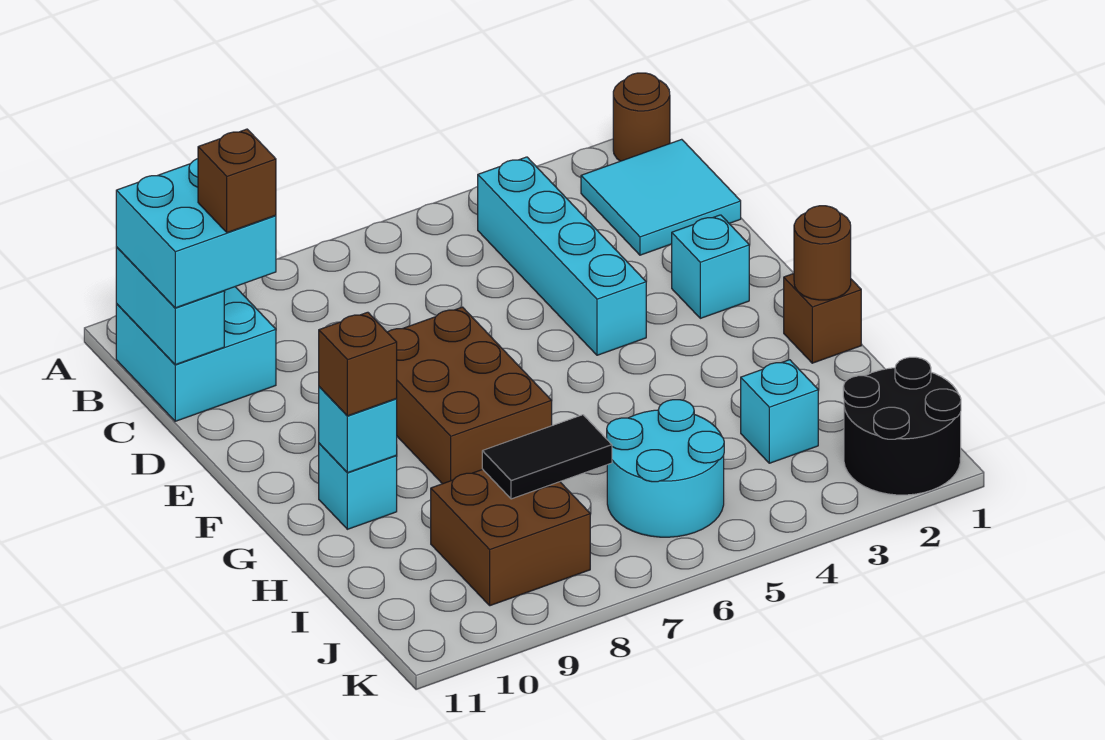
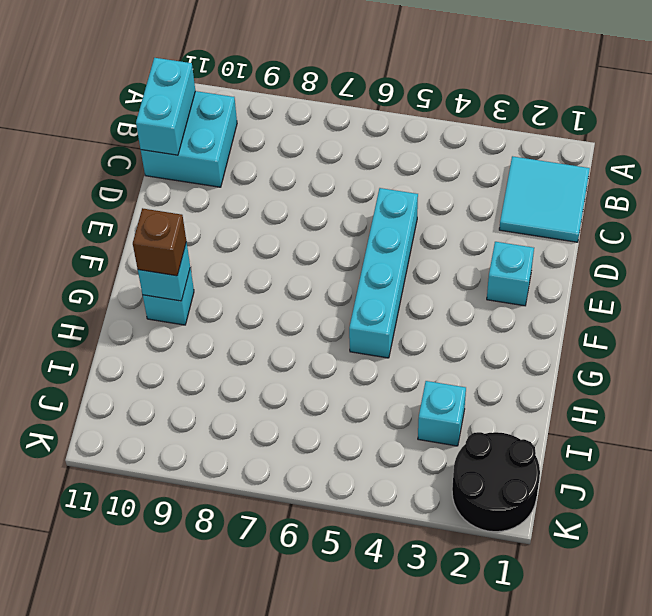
cyan brick D5:G5 level 1 -> cyan brick B4:E4 level 1
none -> brown round brick A1 level 1
none -> brown brick E7:G8 level 1
none -> brown brick G1 level 1

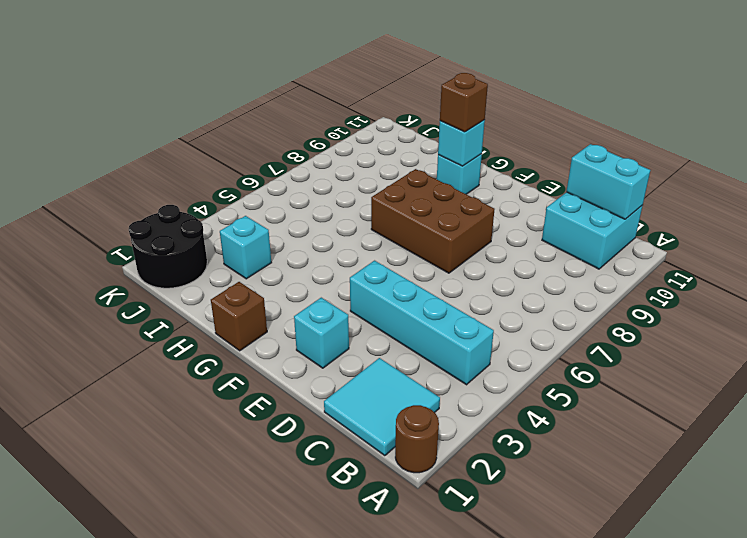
none -> cyan round brick I5:J6 level 1
none -> brown brick I8:J9 level 1
none -> brown round brick G1 level 2

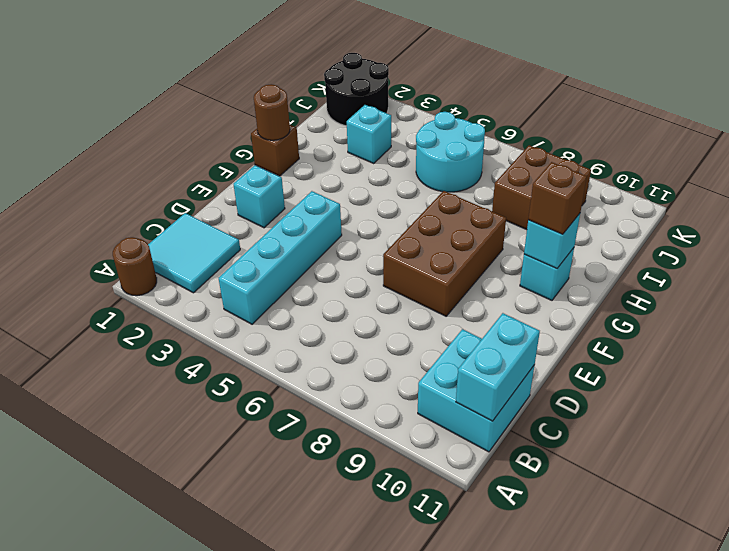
none -> black tile I7:I8 level 2
none -> cyan brick B10:C11 level 3
none -> brown brick C10 level 4

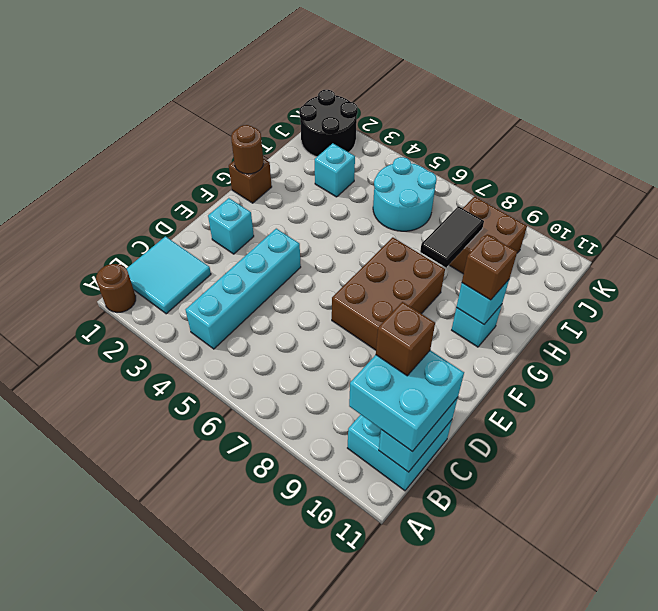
black tile H8:I8 level 2 -> black tile I7:I8 level 2

